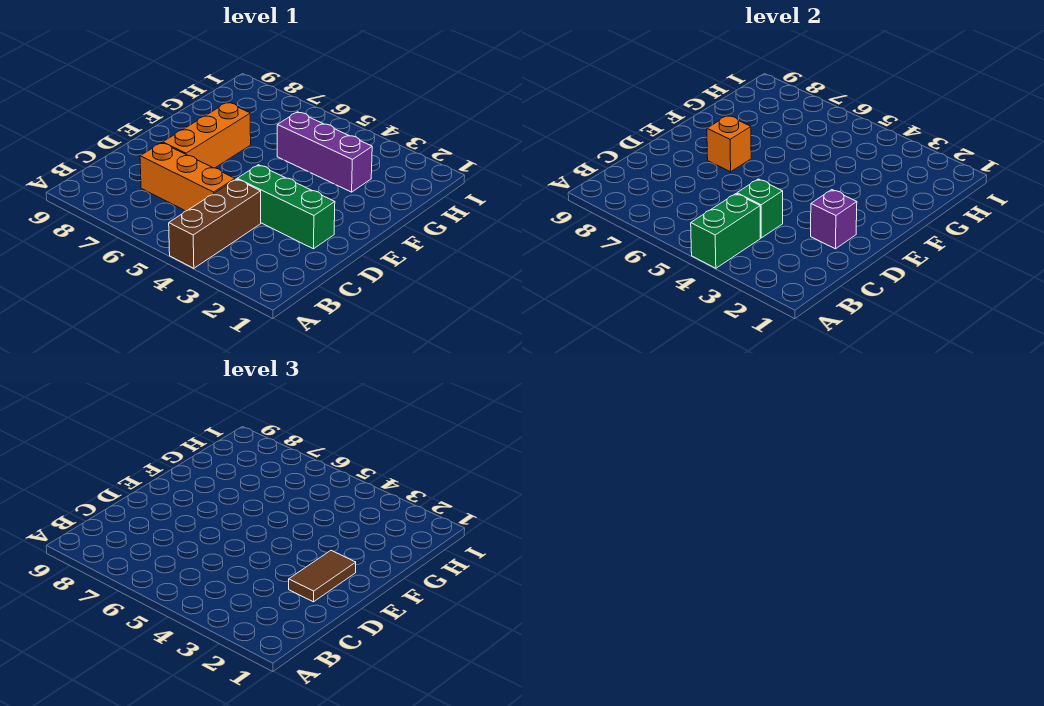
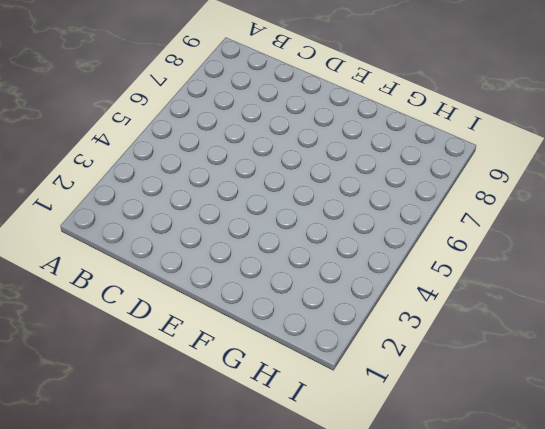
none -> brown brick A4:C4 level 1
none -> orange brick C5:C7 level 1

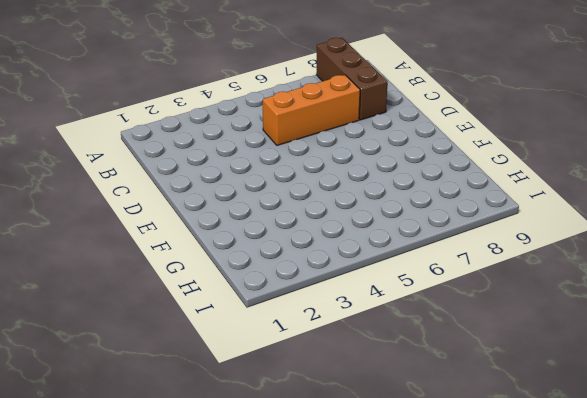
brown brick A8:C8 level 1 -> brown brick A4:C4 level 1
none -> green brick D2:D4 level 1
none -> orange brick D7:F7 level 1

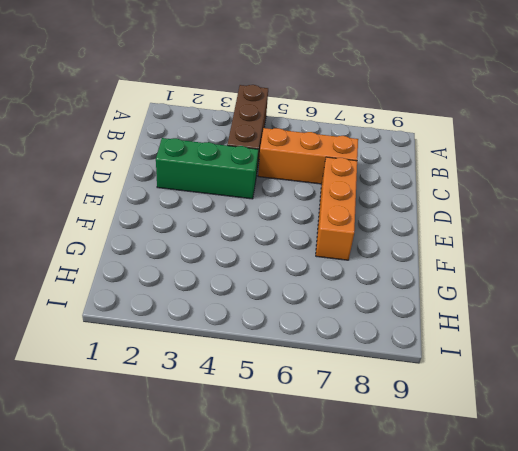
none -> purple brick G3:G5 level 1
none -> green brick A4:B4 level 2

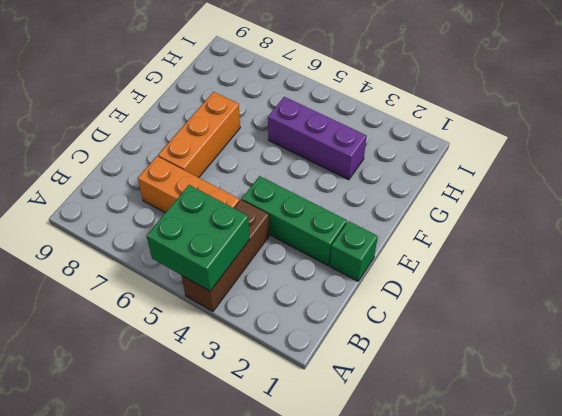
green brick A4:B5 level 2 -> green brick A4:B4 level 2
green brick D1 level 1 -> green brick C4 level 2
none -> purple brick D2 level 2
none -> orange brick E7 level 2

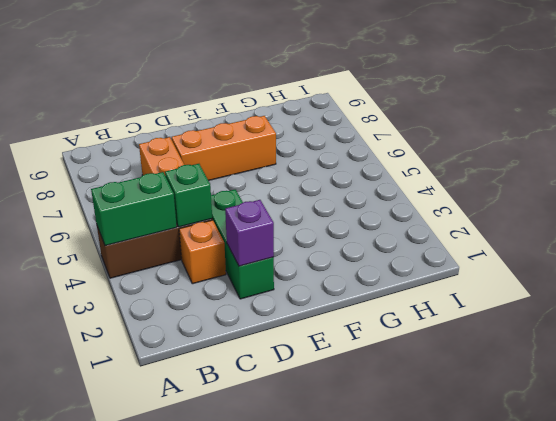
orange brick C3 level 1 -> orange brick E7 level 2
none -> purple brick G3:G5 level 1
none -> brown tile D2:E2 level 3

